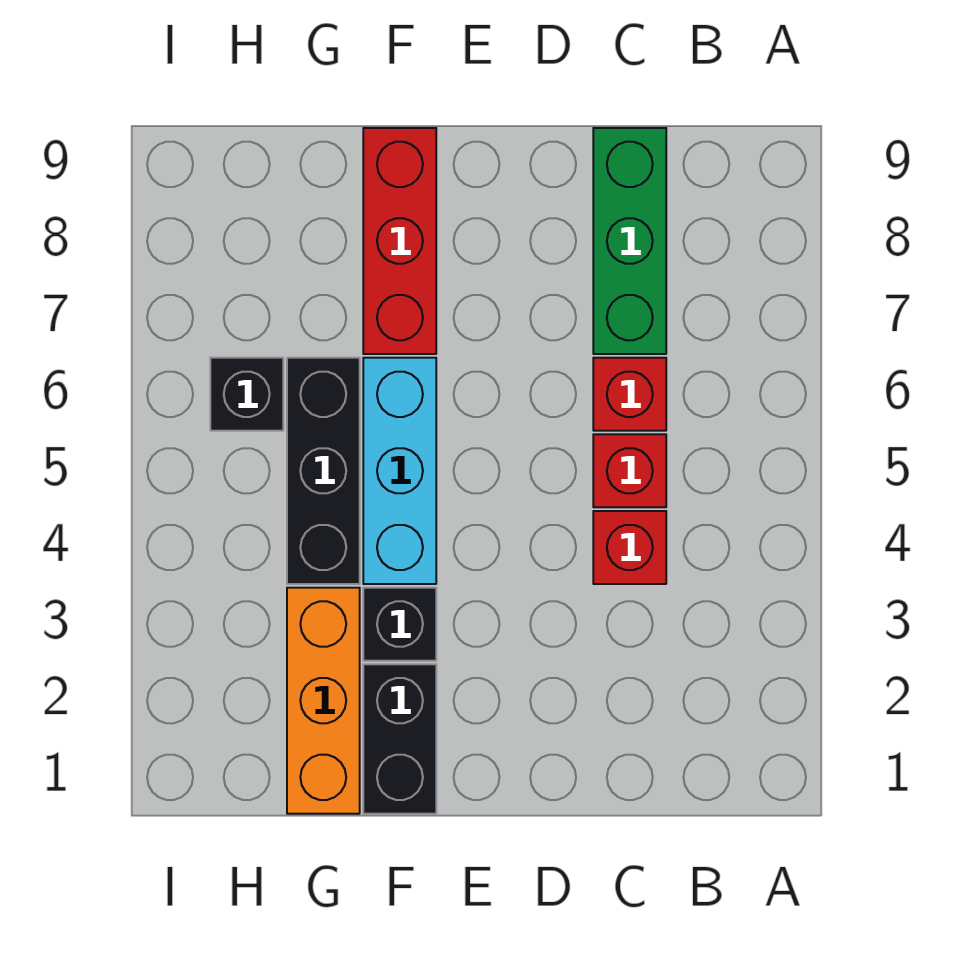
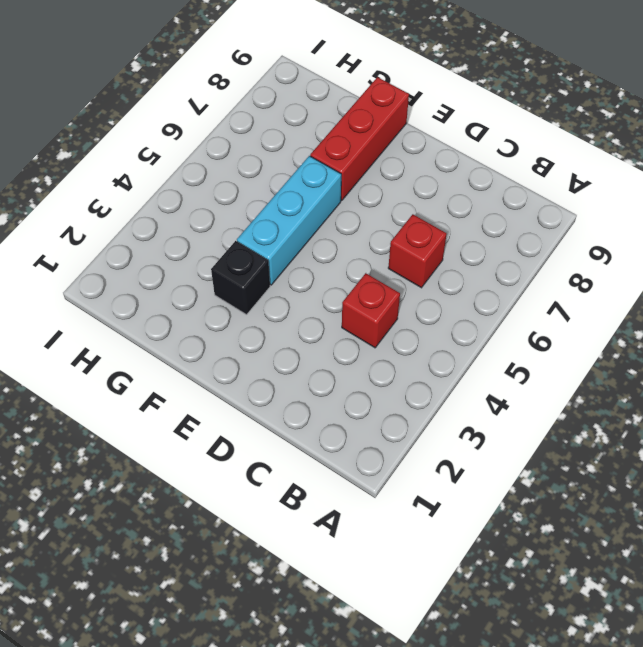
none -> red brick C5 level 1
none -> green brick C7:C9 level 1

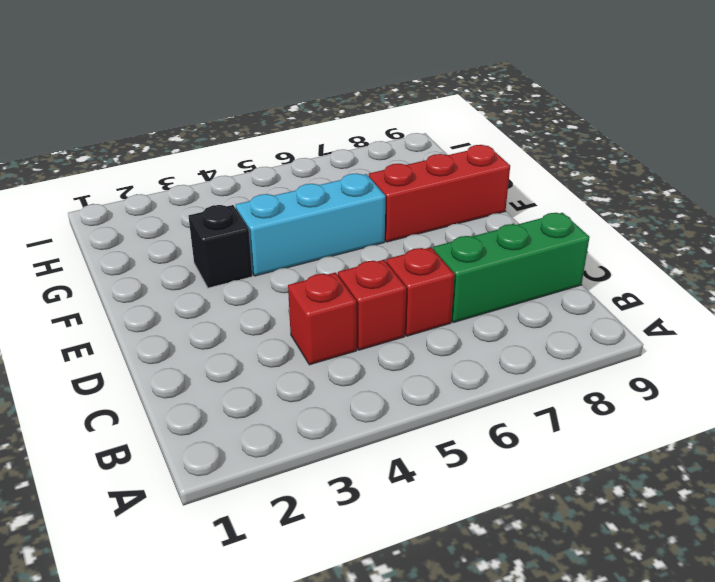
none -> black brick F1:F2 level 1
none -> orange brick G1:G3 level 1

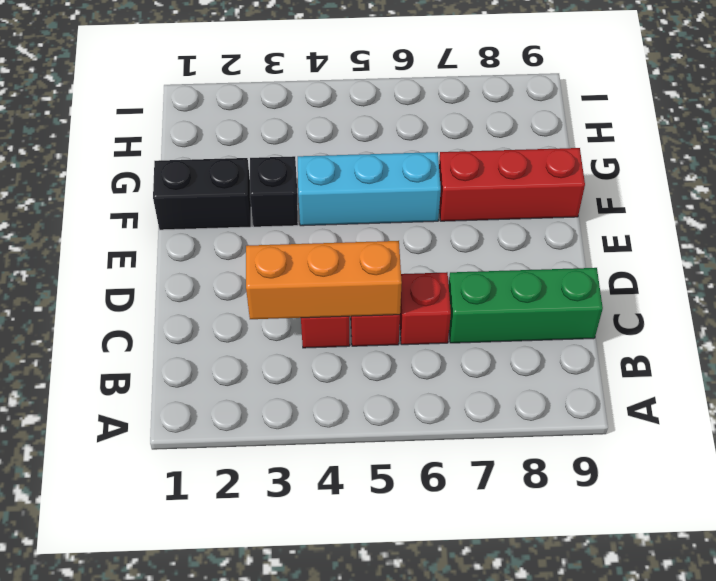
orange brick C3:C5 level 2 -> orange brick G1:G3 level 1
none -> black brick G4:G6 level 1
none -> black brick H6 level 1

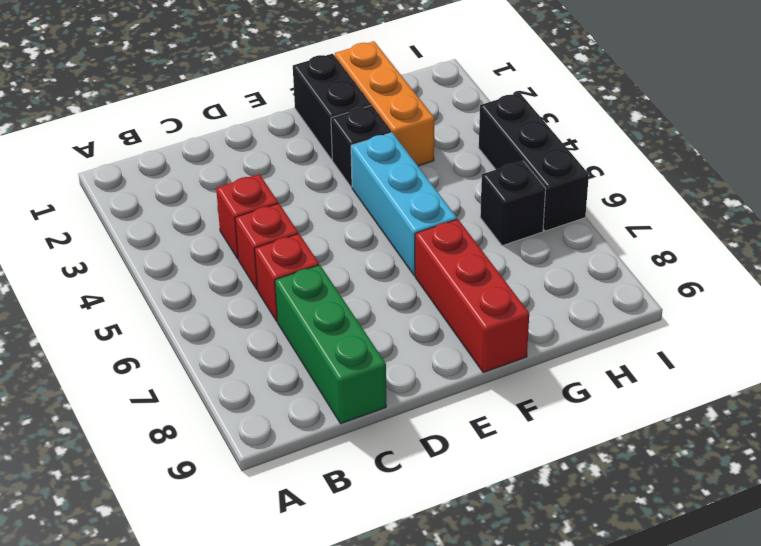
black brick I4:I6 level 1 -> black brick G4:G6 level 1

